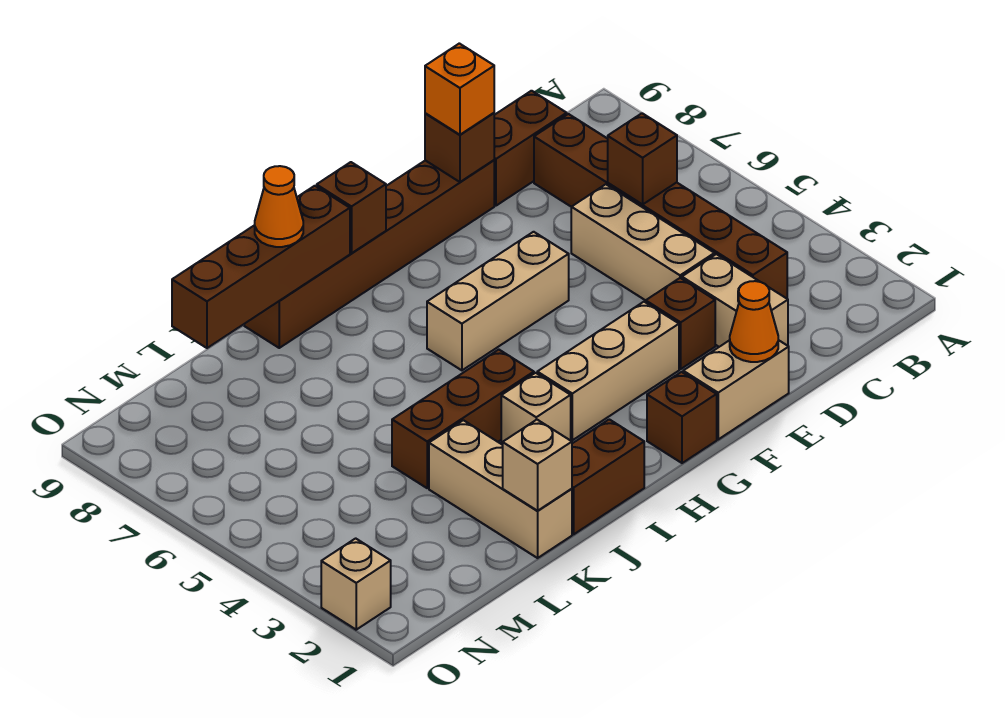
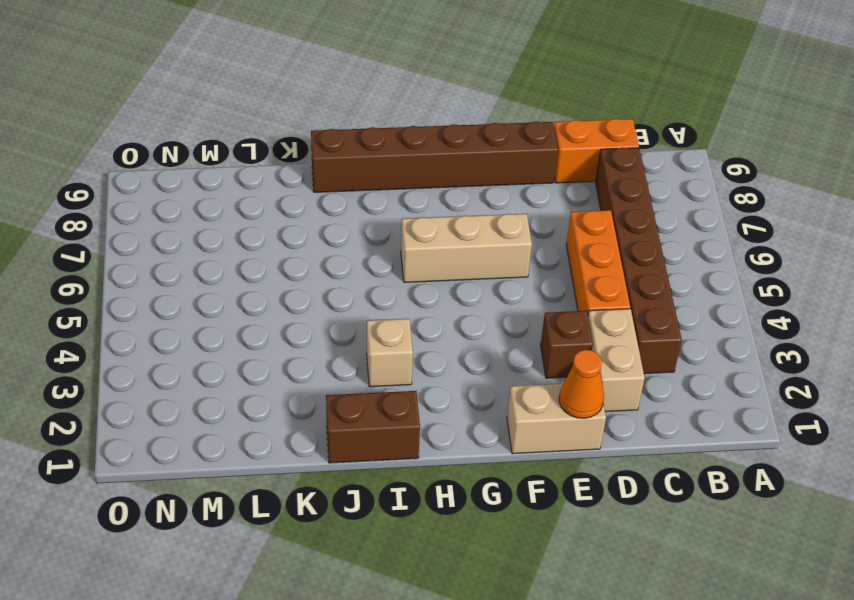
orange brick C9:D9 level 1 -> brown brick C9:D9 level 1
orange brick D4:D6 level 1 -> tan brick D4:D6 level 1
none -> tan brick F3:H3 level 1
none -> brown brick G1 level 1
none -> brown brick I4:K4 level 1

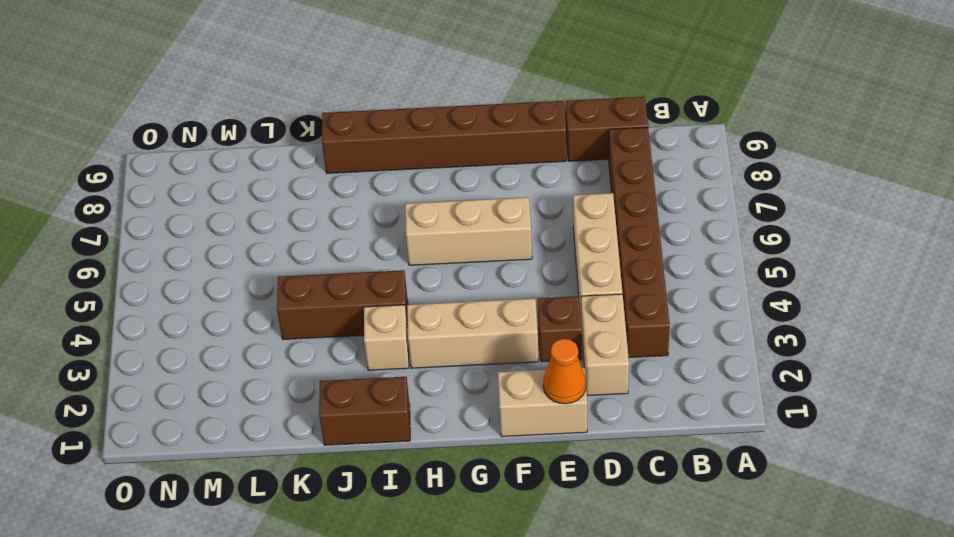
none -> brown brick G1 level 1
none -> tan brick K1:K3 level 1
none -> tan brick O2 level 1

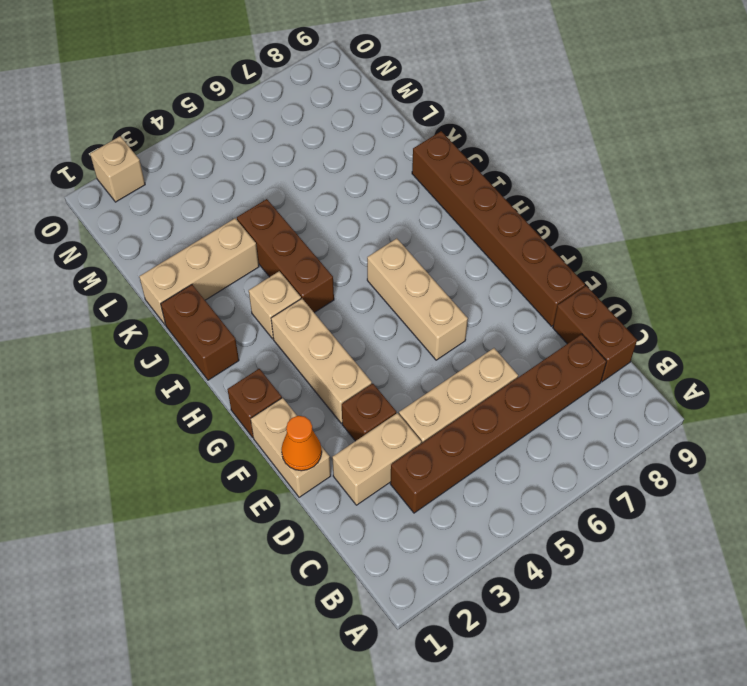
none -> brown brick C6 level 2
none -> brown brick E9 level 2
none -> brown brick H9 level 2

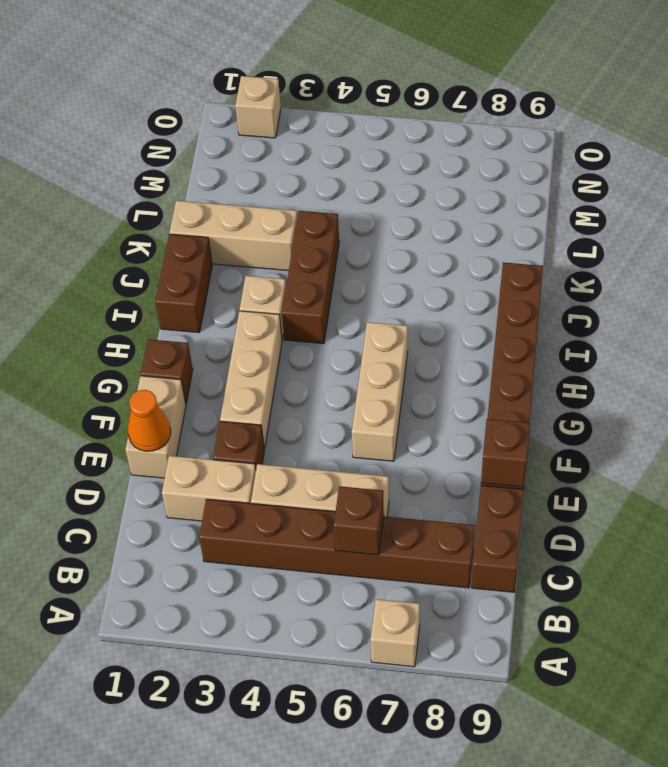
tan brick A7 level 1 -> tan brick K1 level 2
none -> brown brick H9 level 2
none -> brown brick I9:L9 level 2
none -> orange brick E9 level 3

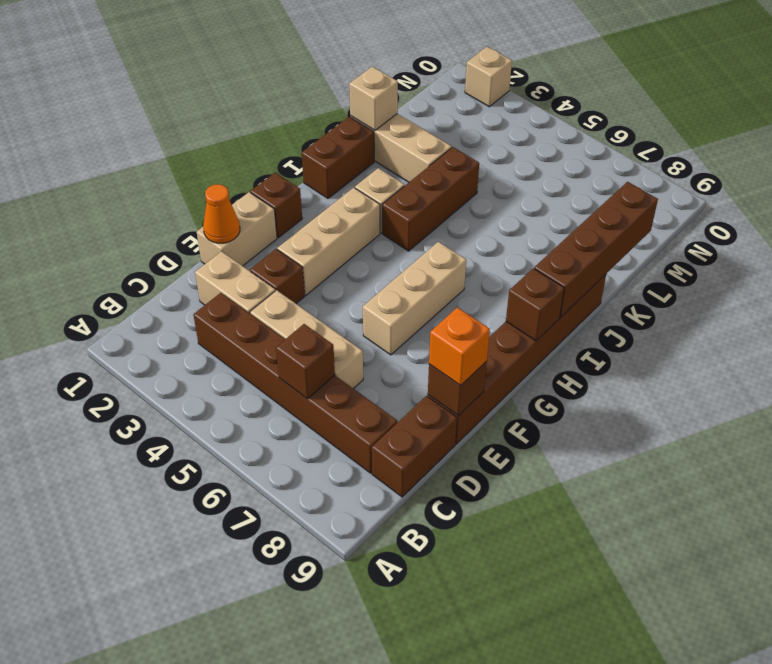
none -> orange cone J9 level 3

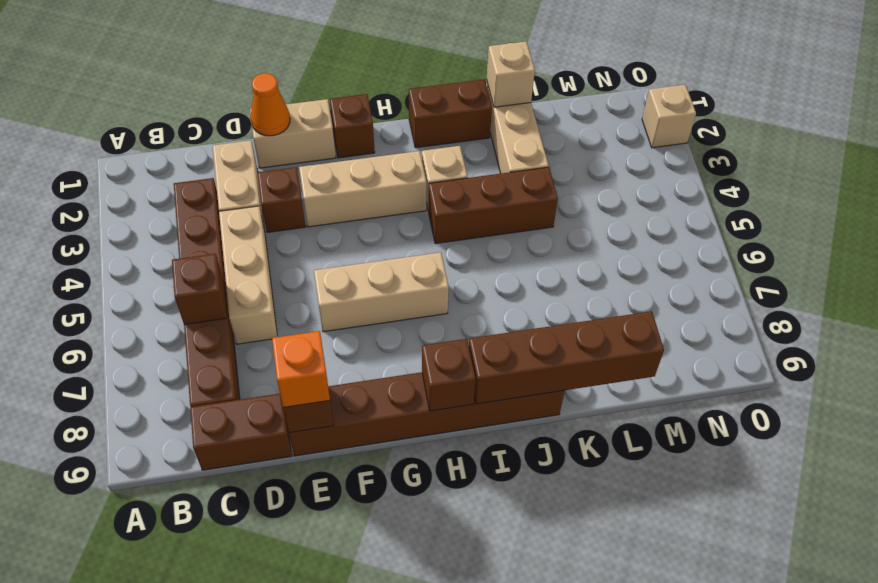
none -> orange cone J9 level 3

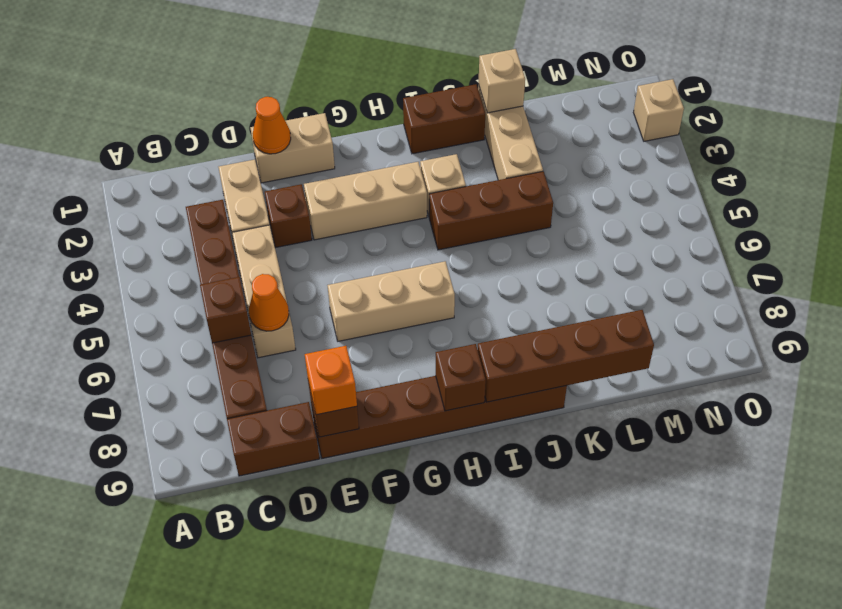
orange cone D6 level 2 -> orange cone J9 level 3
none -> brown brick G1 level 1

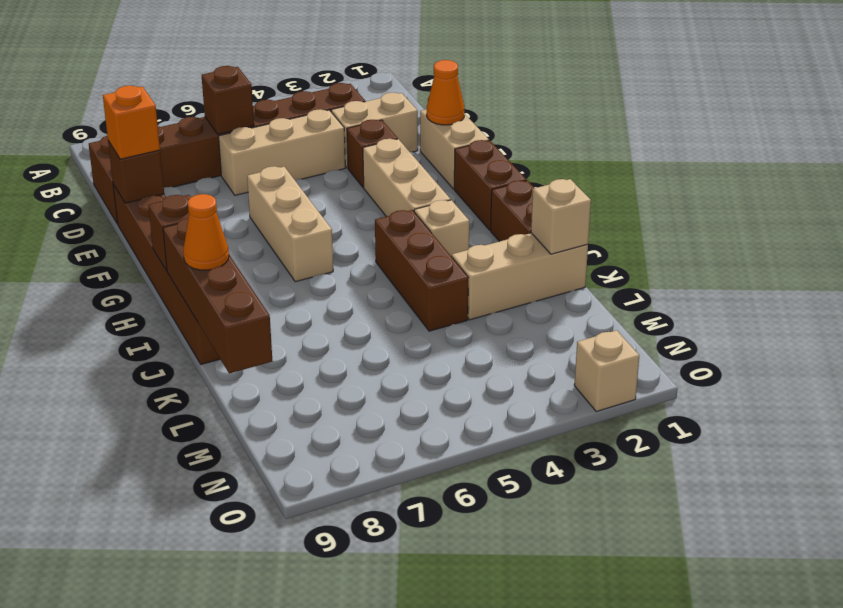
brown brick G1:H1 level 1 -> brown brick G1 level 1

